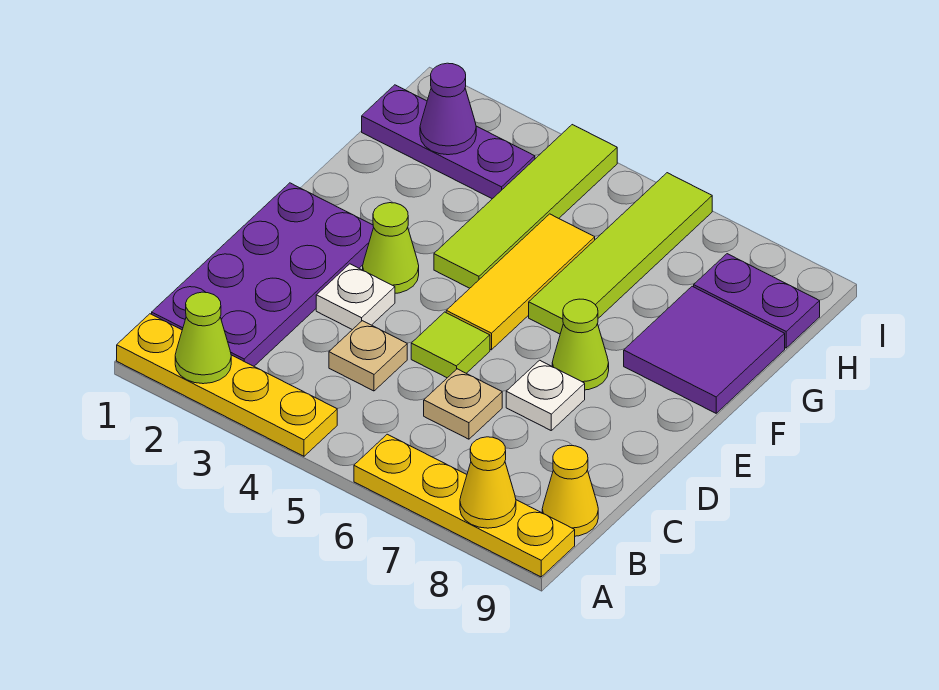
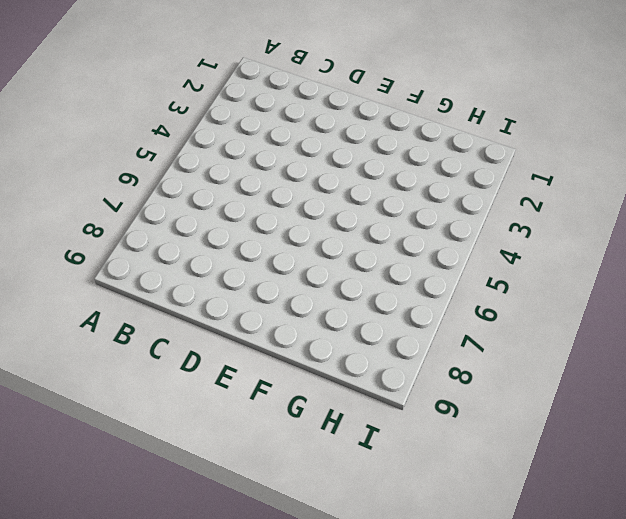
none -> yellow plate A1:A4 level 1
none -> yellow plate A6:A9 level 1
none -> purple plate B1:E2 level 1

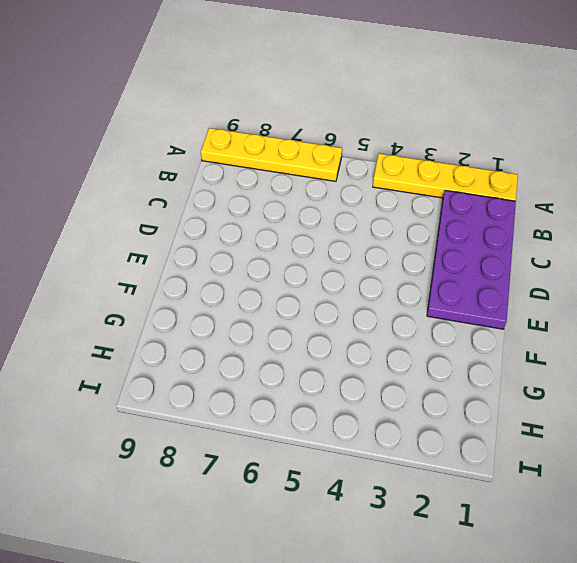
none -> yellow cone B9 level 1
none -> tan plate C4 level 1
none -> tan plate C6 level 1

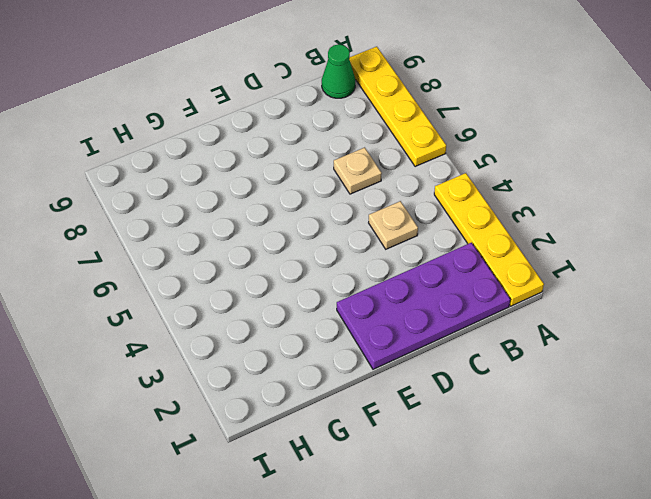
green cone B9 level 1 -> yellow cone B9 level 1
none -> white plate D3 level 1
none -> lime tile D5 level 1
none -> white plate D7 level 1

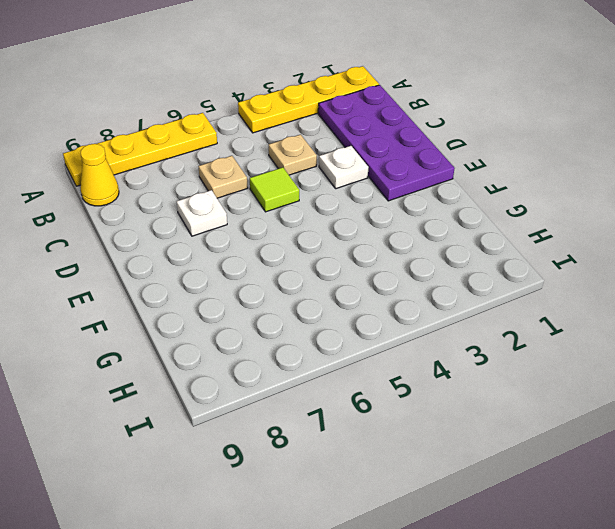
none -> lime cone E3 level 1
none -> yellow tile E5:G5 level 1
none -> lime cone E7 level 1

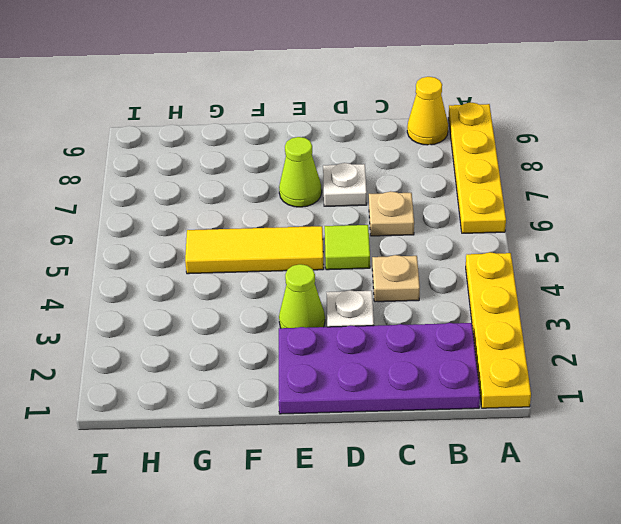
none -> lime tile F4:I4 level 1
none -> lime tile F6:I6 level 1
none -> purple tile F8:G9 level 1

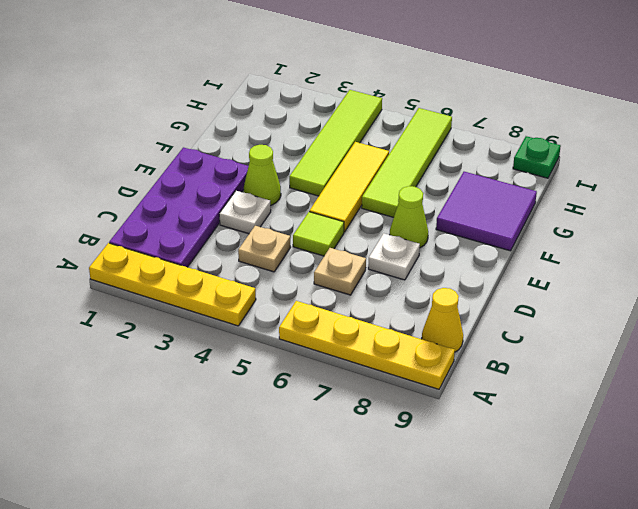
green plate I9 level 1 -> none
none -> purple plate H1:H3 level 1
none -> purple plate H8:H9 level 1
none -> lime cone A2 level 2

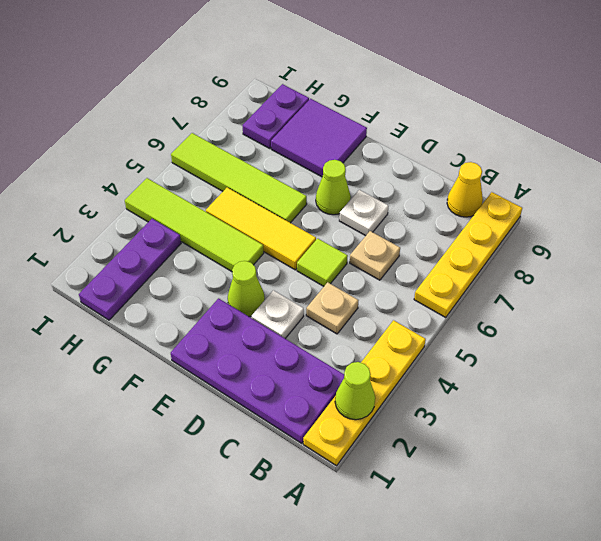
none -> yellow cone A8 level 2
none -> purple cone H2 level 2

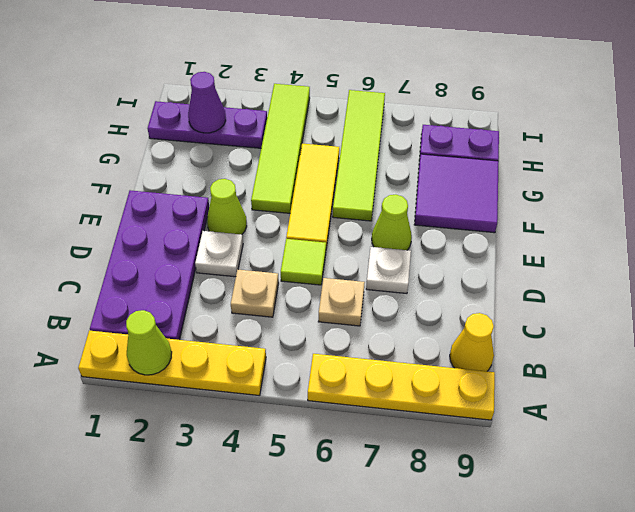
none -> yellow cone A8 level 2

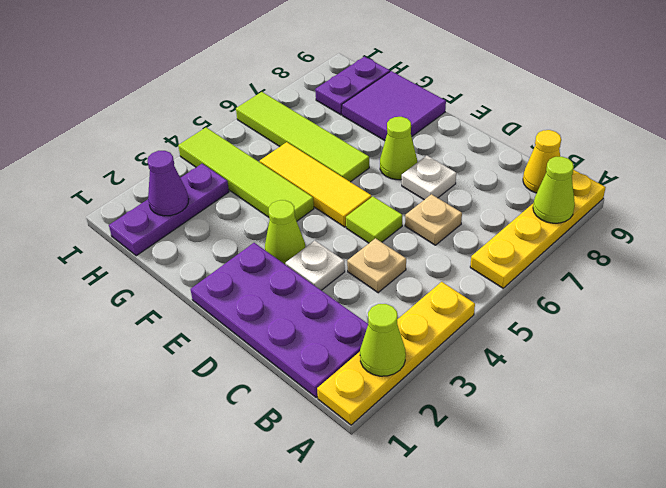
lime cone A8 level 2 -> yellow cone A8 level 2

